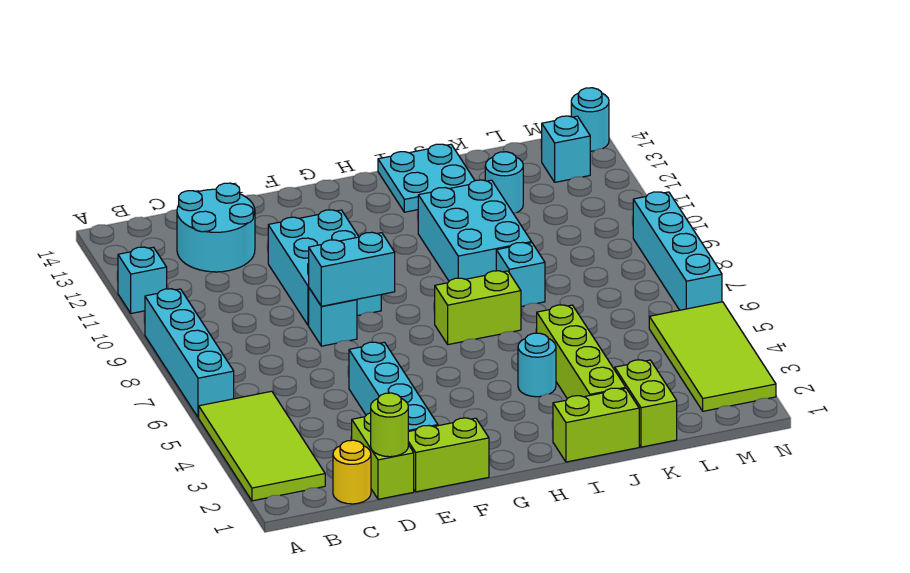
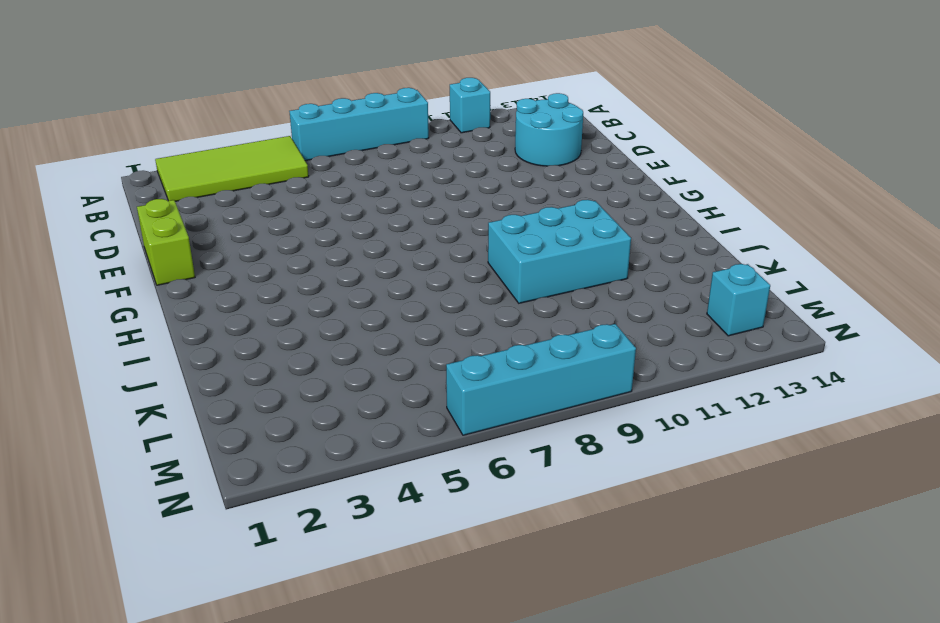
none -> yellow round brick C1 level 1
none -> lime brick D1:D2 level 1
none -> cyan brick E2:E5 level 1

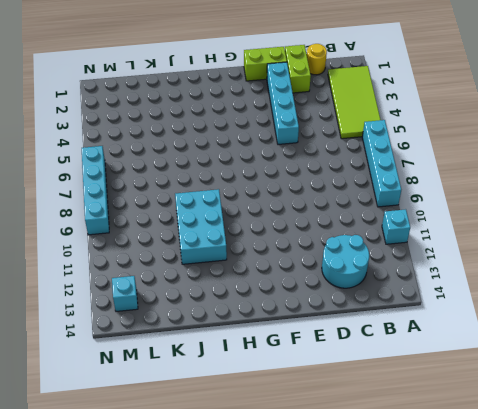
none -> cyan brick E8 level 1
none -> cyan brick E9:F11 level 1
none -> lime brick H7:I7 level 1

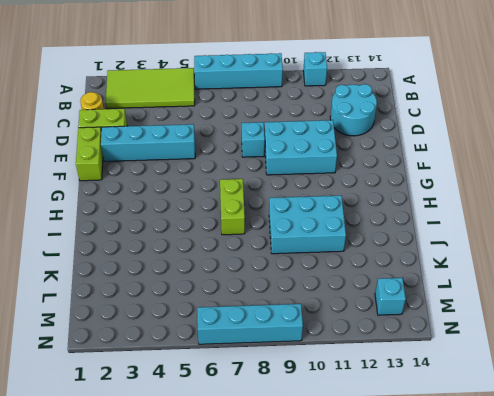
none -> lime brick I1:J1 level 1
none -> cyan round brick I4 level 1
none -> cyan plate I13:J14 level 1

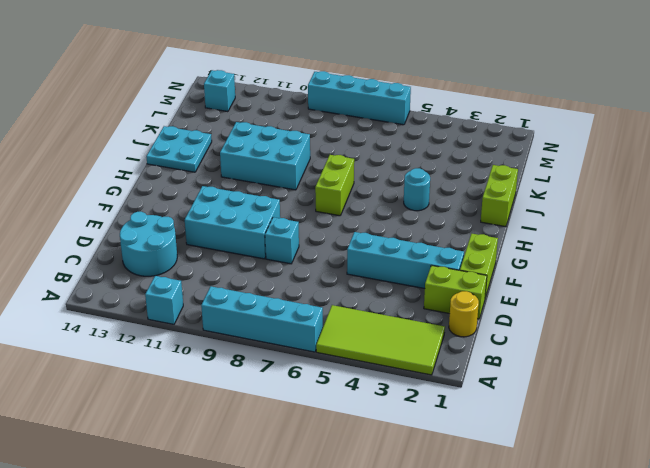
none -> lime brick J2:J5 level 1
none -> cyan brick J8 level 1
none -> lime brick K1:K2 level 1

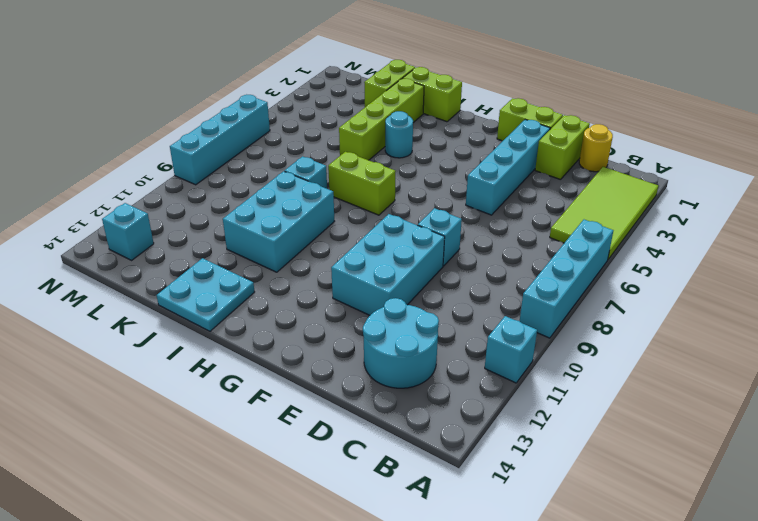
none -> cyan round brick K12 level 1
none -> lime tile M2:N5 level 1
none -> cyan round brick N14 level 1

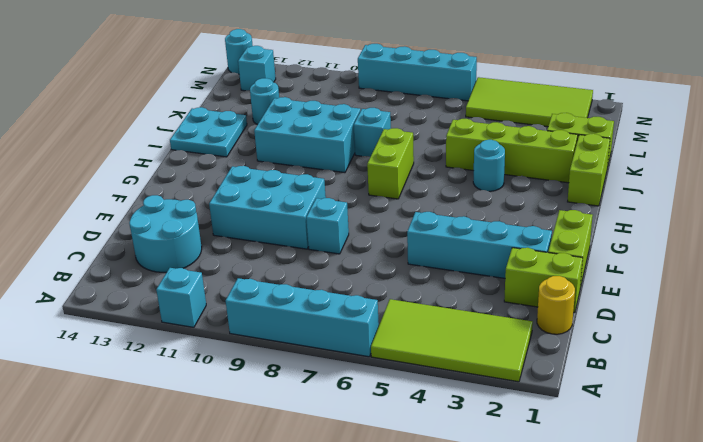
none -> lime round brick D1 level 2
none -> cyan brick E8:F8 level 2

